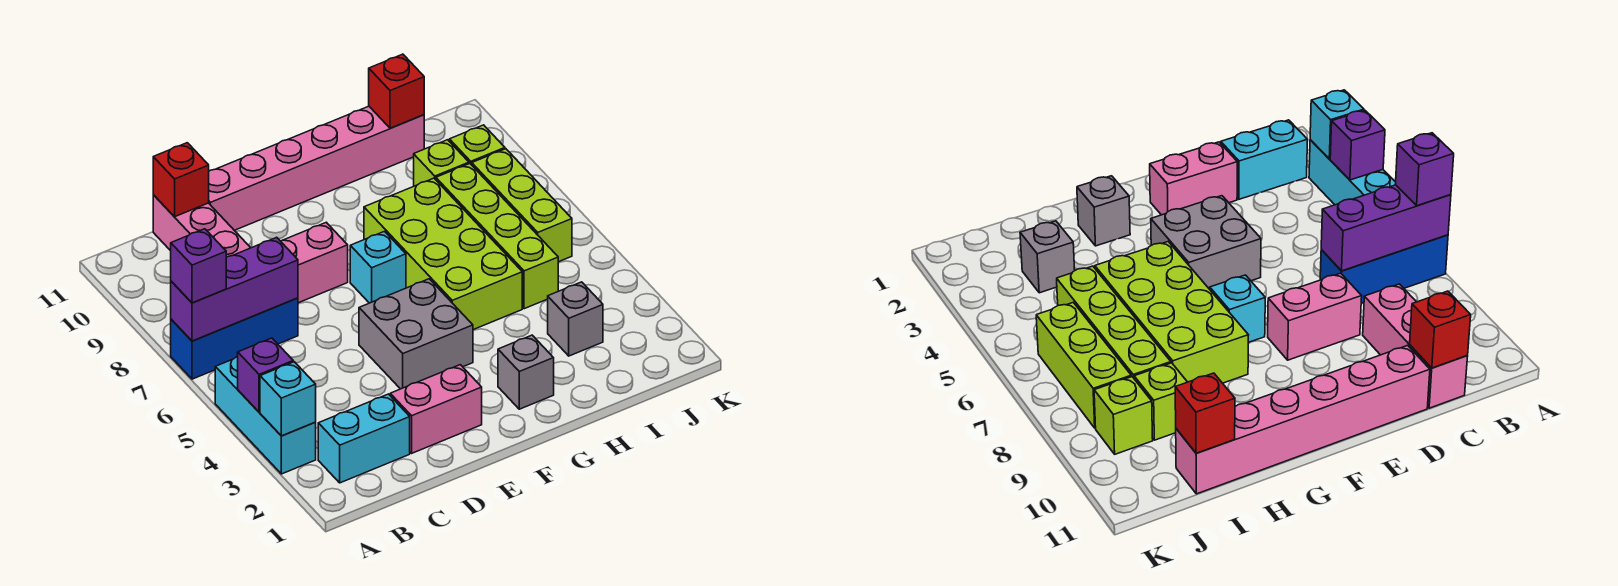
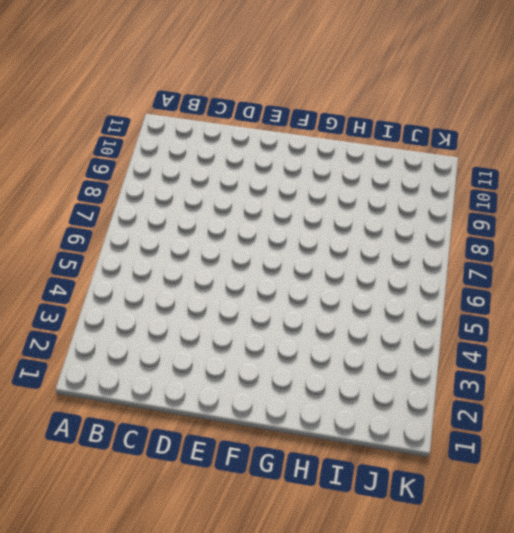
none -> cyan brick A3:A5 level 1
none -> blue brick A7:C7 level 1
none -> cyan brick B2:C2 level 1

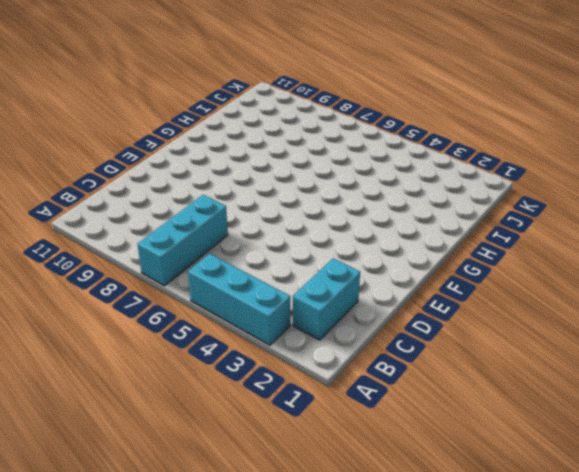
cyan brick A7:C7 level 1 -> blue brick A7:C7 level 1
none -> pink brick C9:C11 level 1
none -> pink brick D2:E2 level 1
none -> pink brick D8:E8 level 1

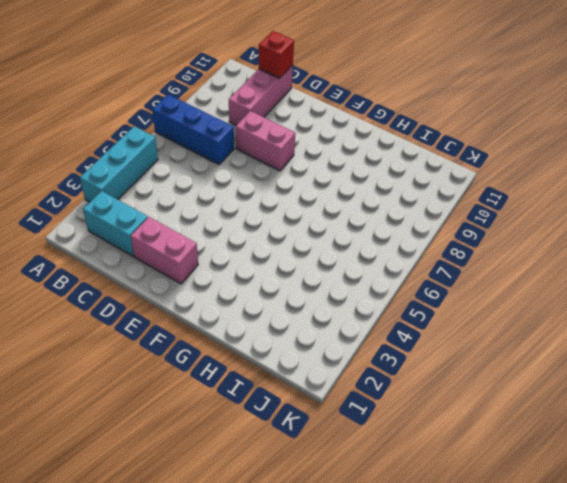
none -> pink brick D11:I11 level 1
none -> grey brick E4:F5 level 1
none -> cyan brick F7 level 1

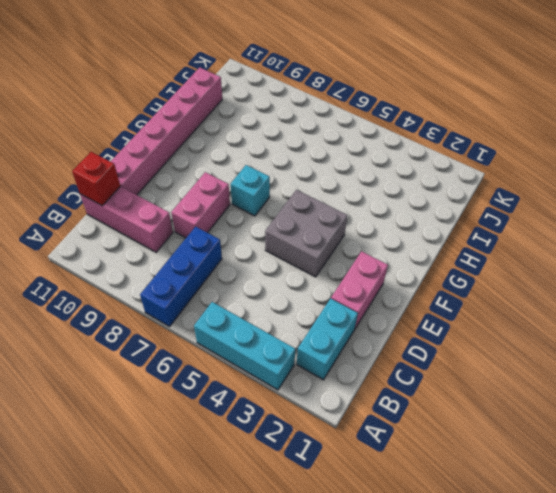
none -> grey brick G2 level 1
none -> lime brick G5:H8 level 1
none -> grey brick I3 level 1

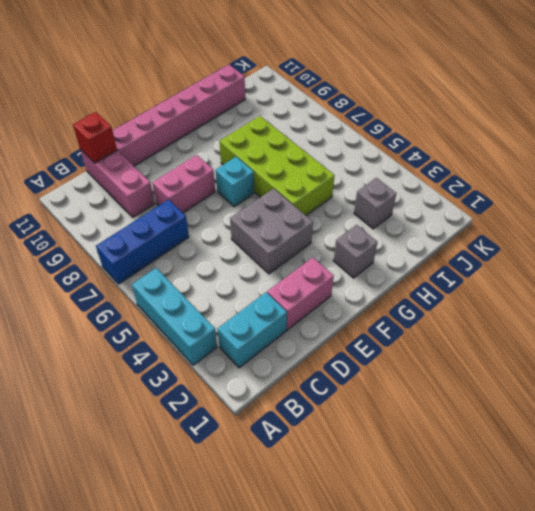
none -> lime brick I5:I8 level 1
none -> lime brick I9 level 1
none -> lime brick J6:J8 level 1

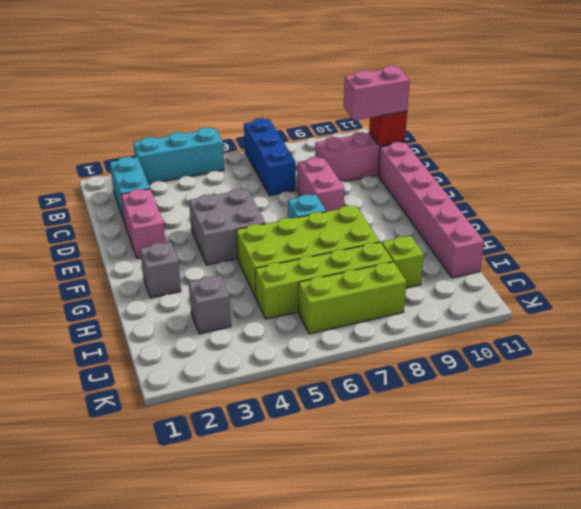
pink brick C10:C11 level 3 -> none
none -> lime brick J9 level 1
none -> cyan brick A3 level 2
none -> purple brick A4 level 2

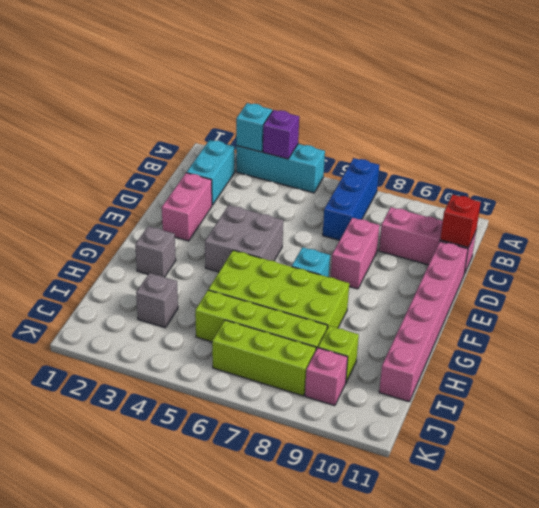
pink brick J9 level 1 -> lime brick J9 level 1
none -> purple brick A7:C7 level 2
none -> red brick I11 level 2
none -> purple brick A7 level 3

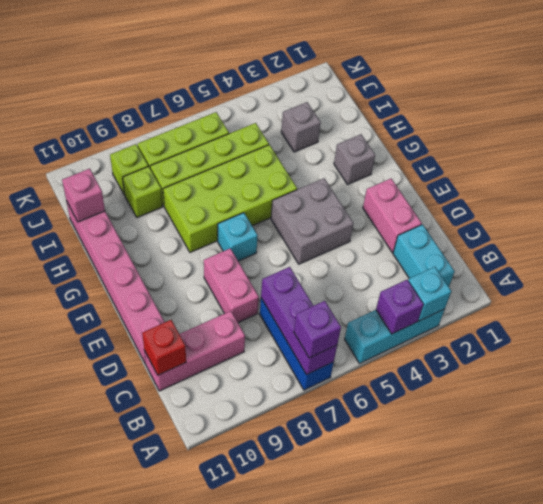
pink brick I11 level 2 -> red brick I11 level 2

